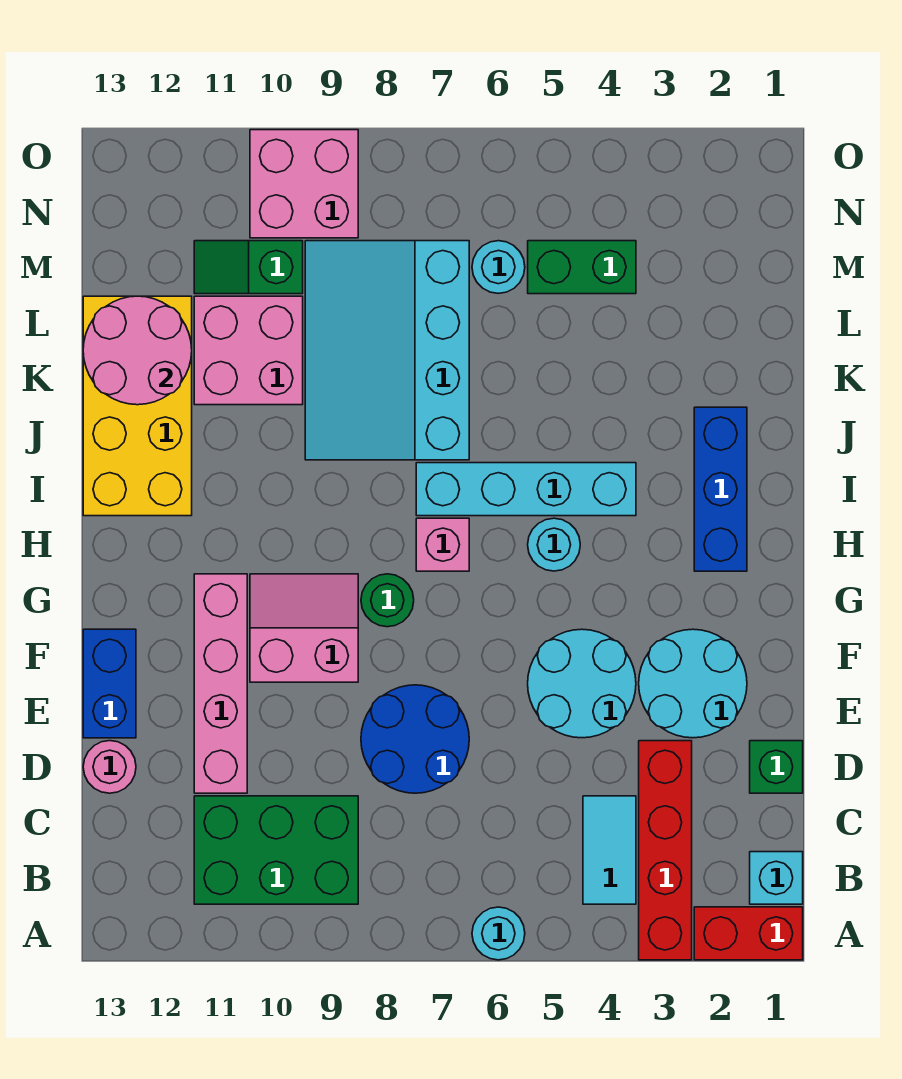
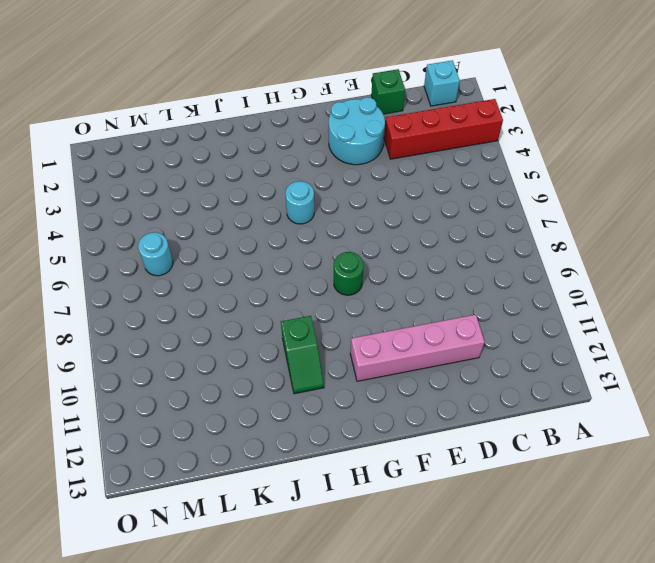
green slope I10:I11 level 1 top 10 -> green slope M10:M11 level 1 top 10
none -> red brick A1:A2 level 1
none -> cyan round brick A6 level 1
none -> cyan tile B4:C4 level 1

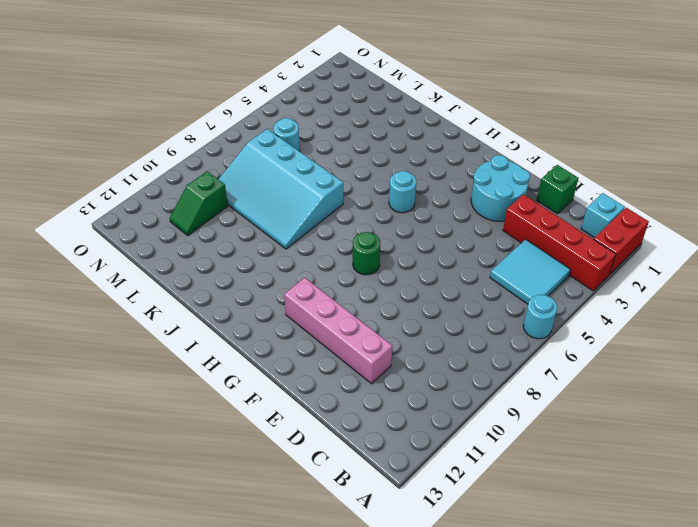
cyan tile B4:C5 level 1 -> cyan tile B4:C4 level 1
none -> green brick B9:C11 level 1
none -> blue round brick D7:E8 level 1
none -> pink round brick D13 level 1

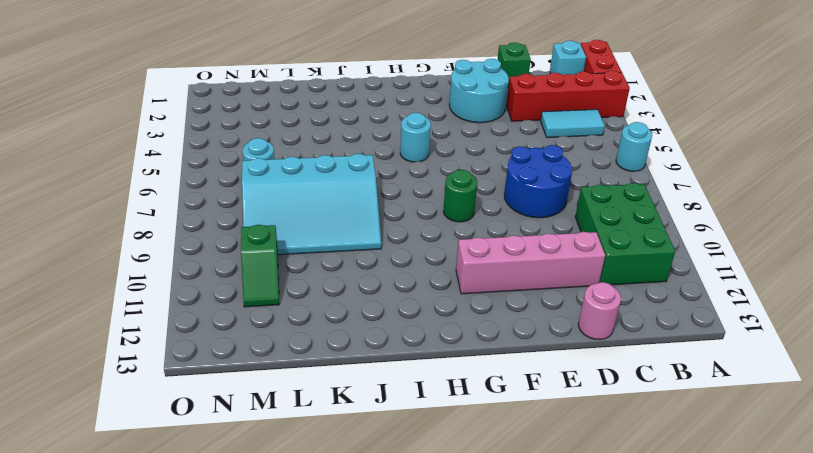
none -> cyan round brick E4:F5 level 1
none -> blue brick E13:F13 level 1
none -> pink slope F9:G10 level 1 top F

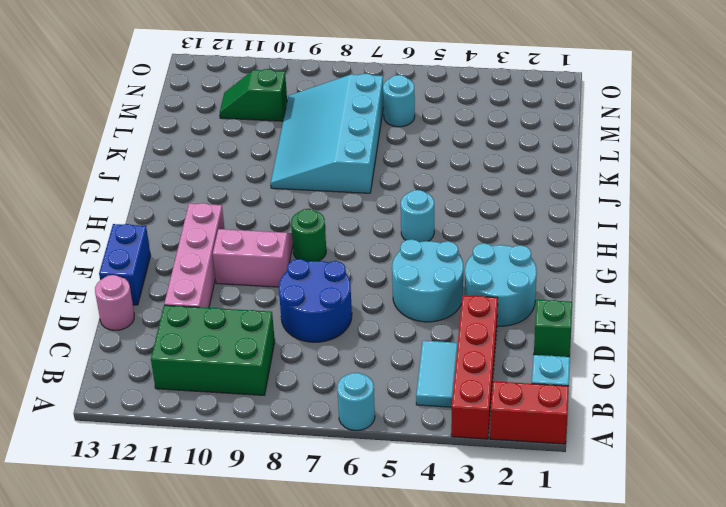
none -> blue brick H2:J2 level 1
none -> pink brick H7 level 1
none -> cyan brick I4:I7 level 1

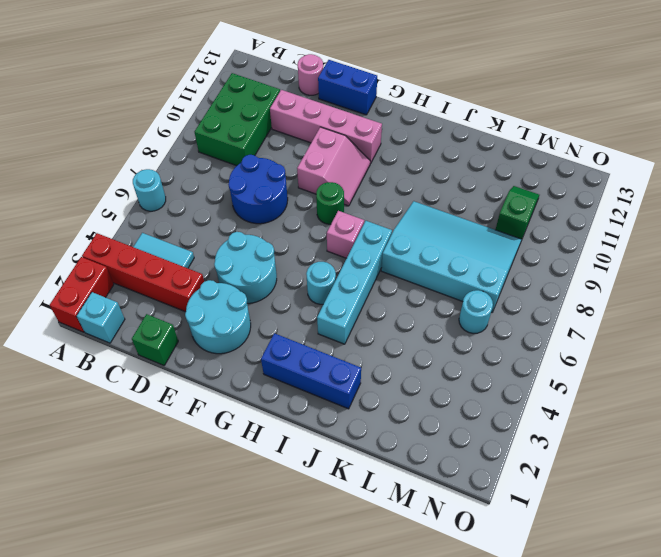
none -> yellow brick I12:L13 level 1
none -> pink brick K10:L11 level 1
none -> green brick M4:M5 level 1

